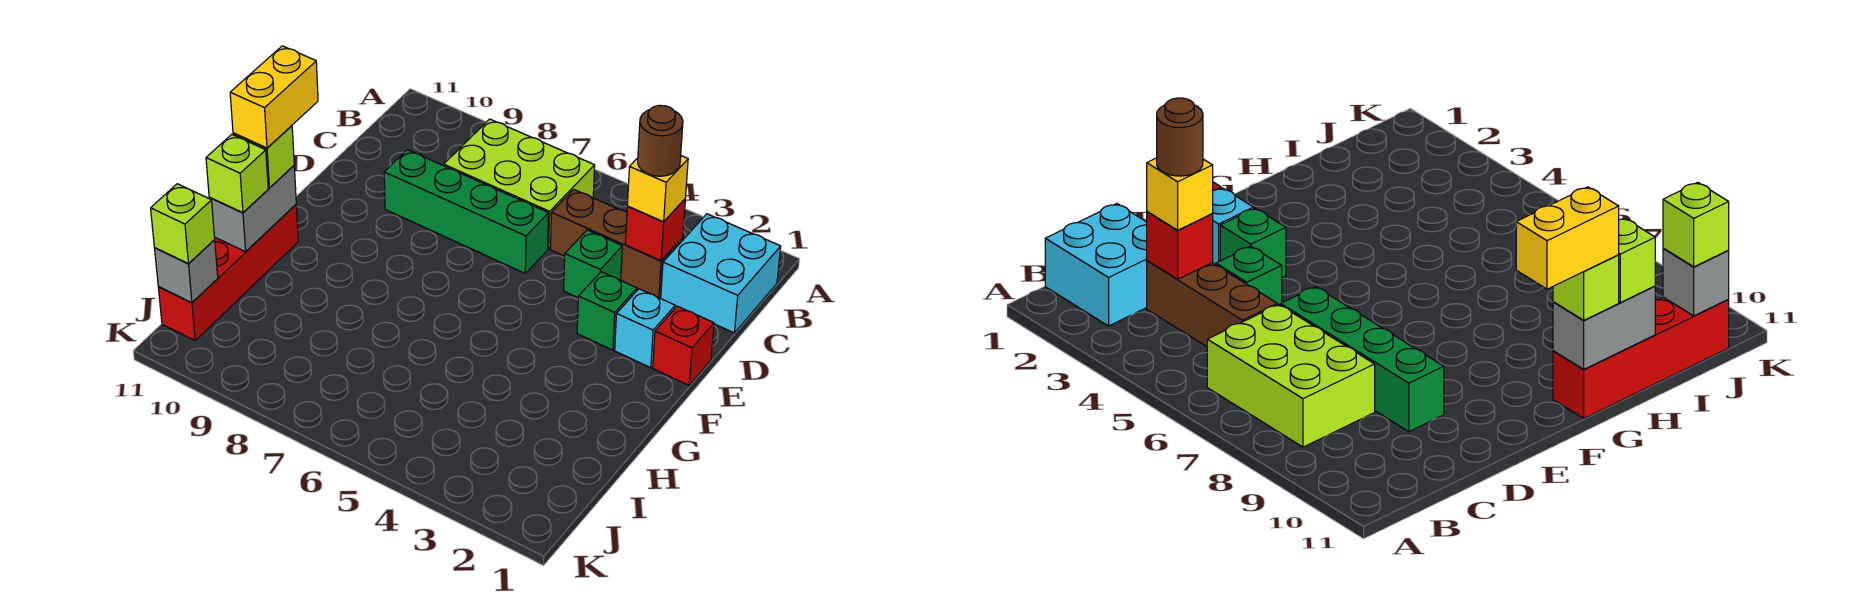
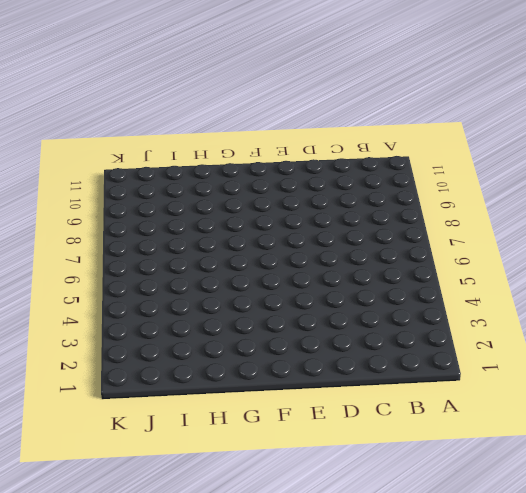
none -> cyan brick B1:C2 level 1
none -> lime brick B6:C8 level 1
none -> brown brick C3:C5 level 1

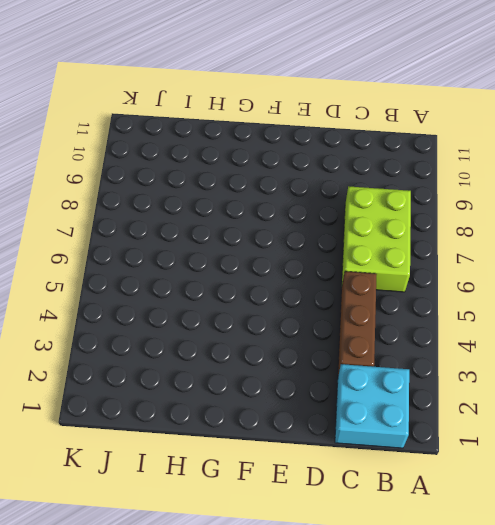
none -> green brick D4 level 1
none -> green brick D6:D9 level 1
none -> red brick E1 level 1

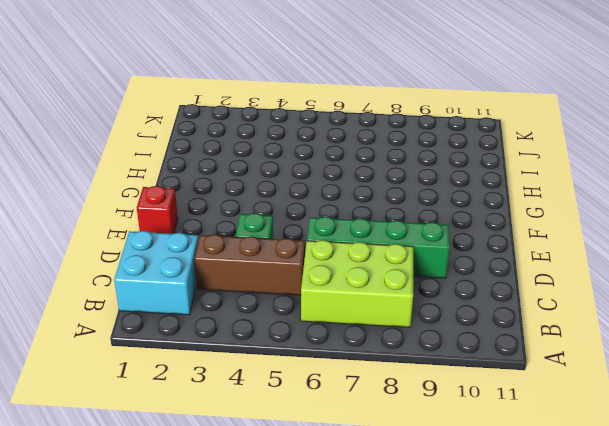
none -> cyan brick E2 level 1
none -> green brick E3 level 1
none -> red brick G11:J11 level 1

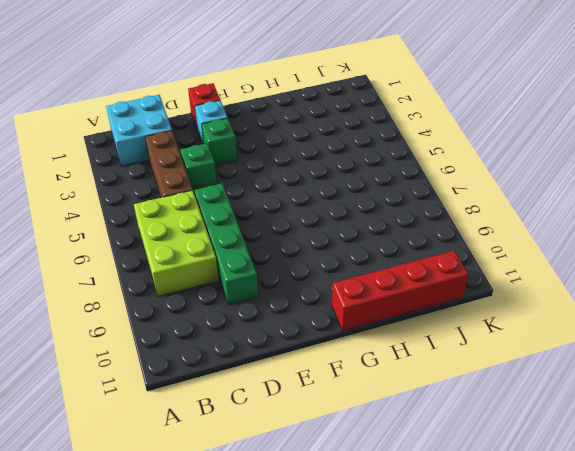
none -> red brick C3 level 2
none -> grey brick G11:H11 level 2
none -> grey brick J11 level 2

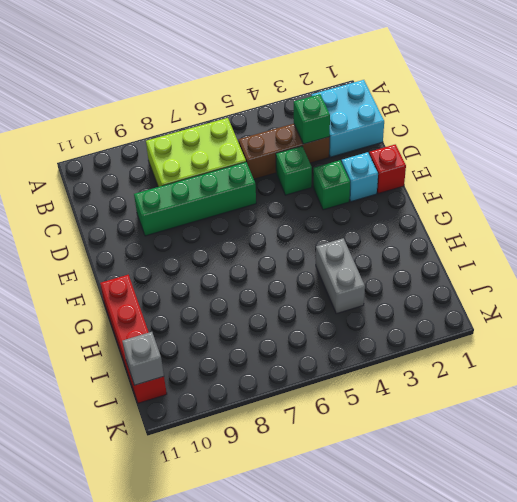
green brick C3 level 2 -> red brick C3 level 2
grey brick H4:I4 level 1 -> grey brick G11:H11 level 2
none -> yellow brick C3 level 3
none -> lime brick G11 level 3
none -> lime brick H11 level 3

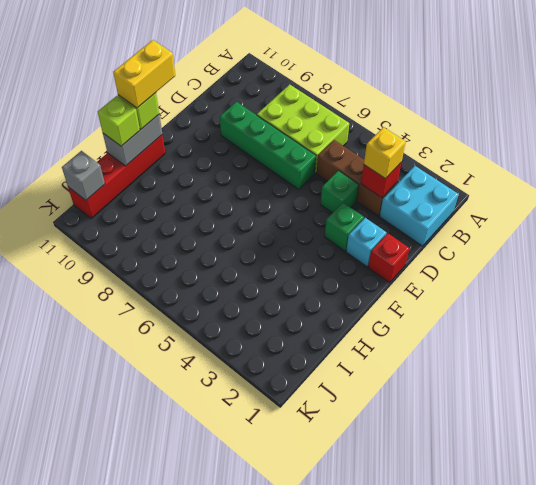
none -> lime brick J11 level 3
none -> brown round brick C3 level 4

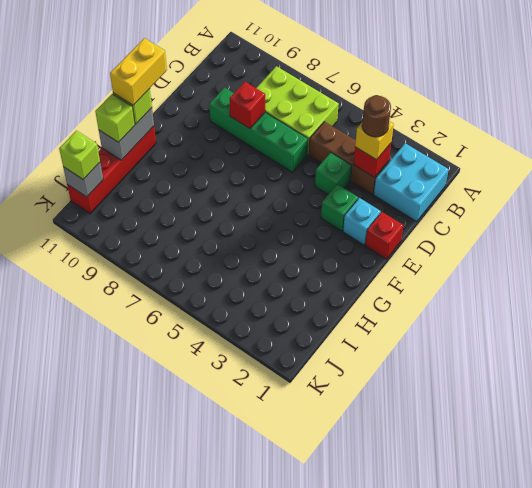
red brick D8 level 2 -> none

